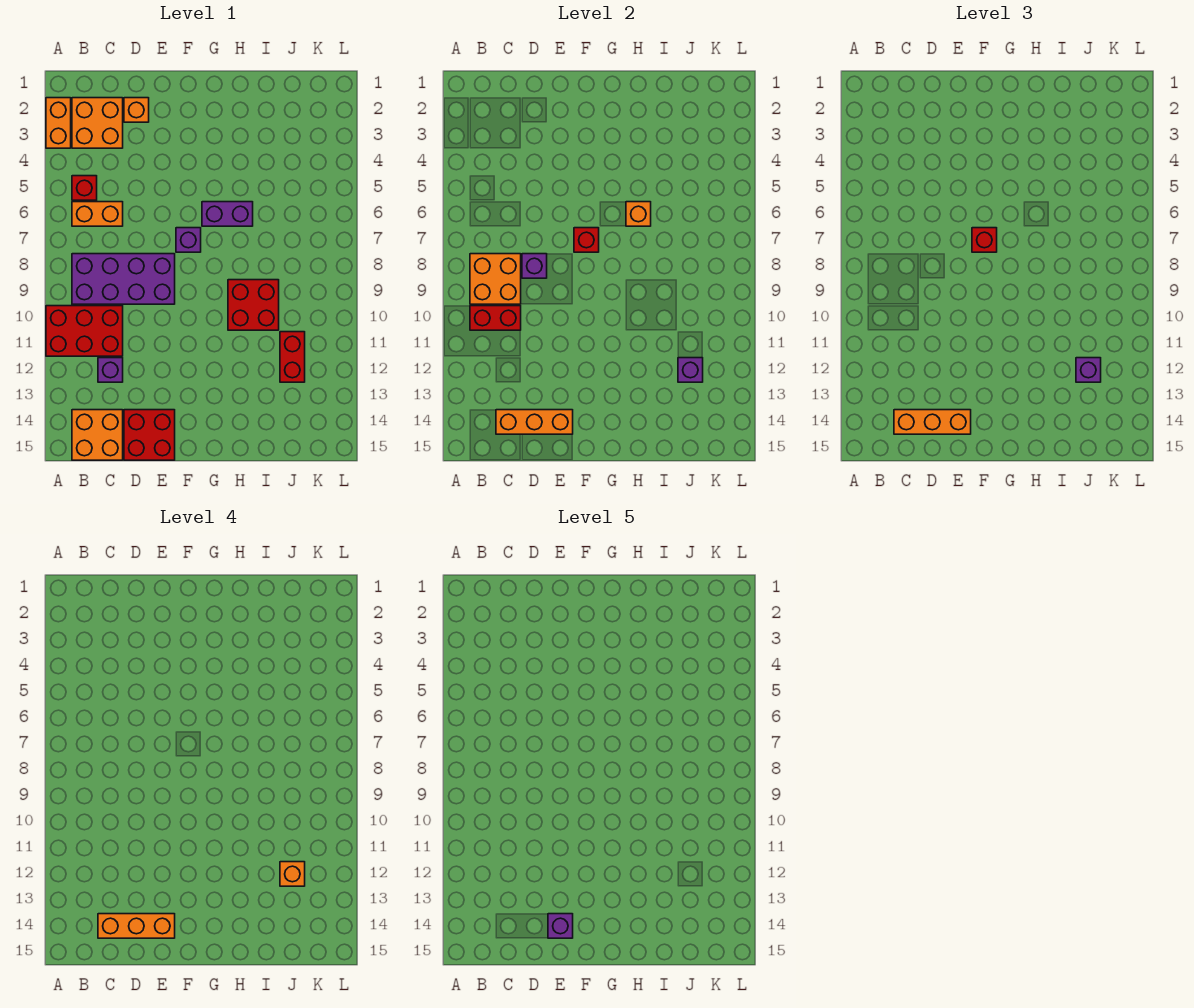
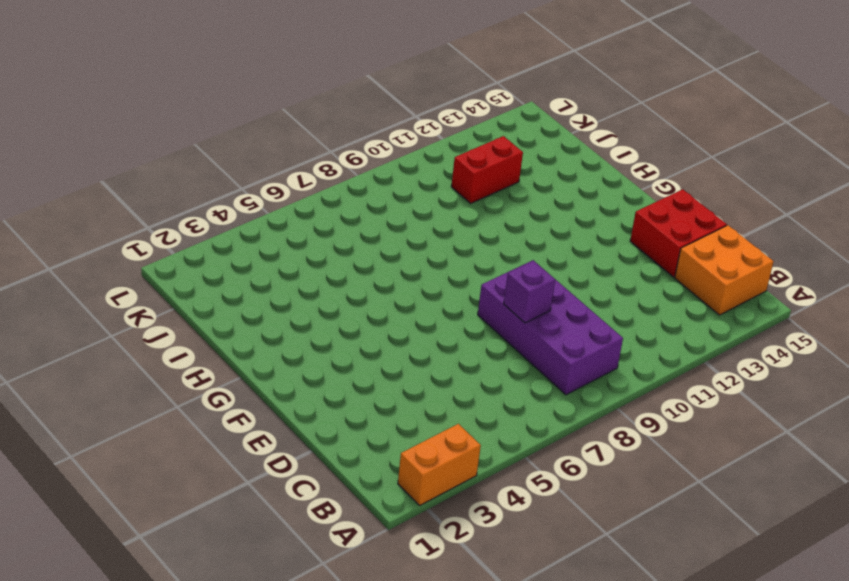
none -> red brick A10:C11 level 1
none -> orange brick B2:C3 level 1
none -> red brick B5 level 1

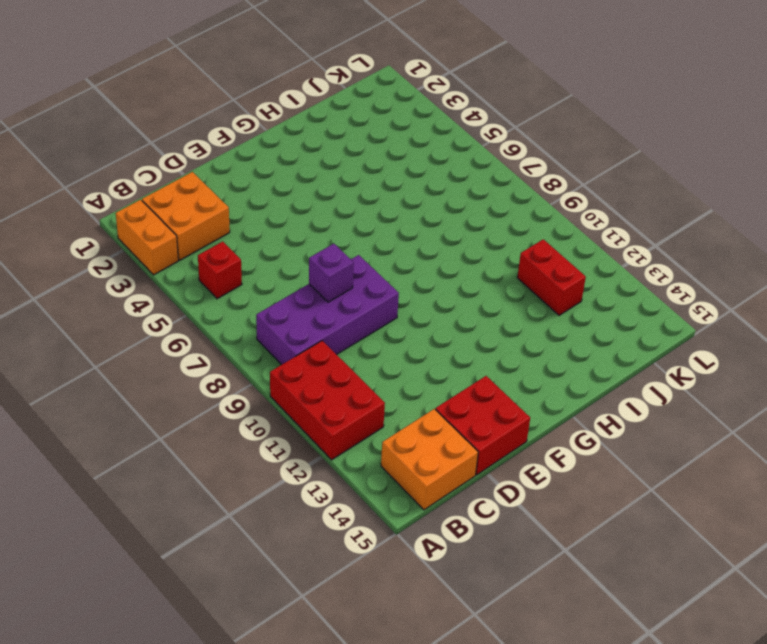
red brick A10:B12 level 1 -> red brick A10:C11 level 1
none -> orange brick B6:C6 level 1
none -> purple brick C12 level 1
none -> orange brick D2 level 1

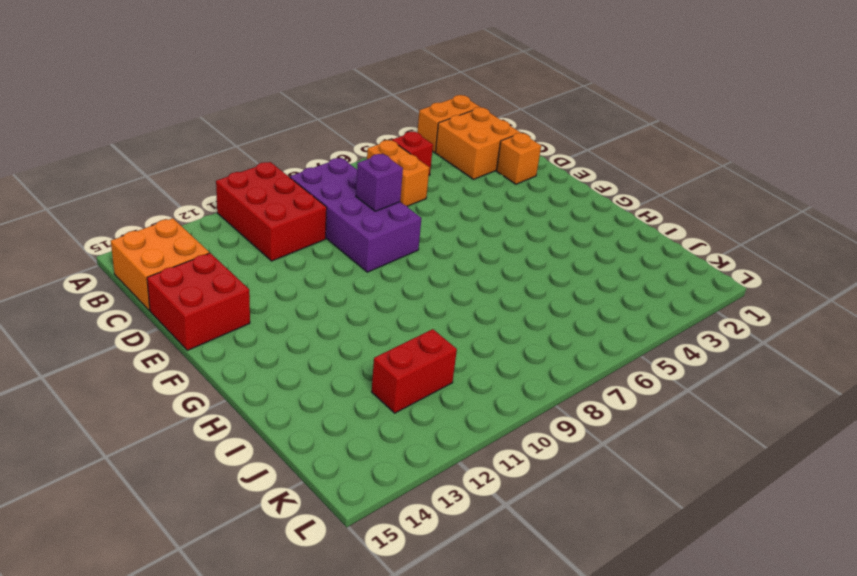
none -> purple brick C12 level 1
none -> purple brick F7 level 1
none -> purple brick G6:H6 level 1

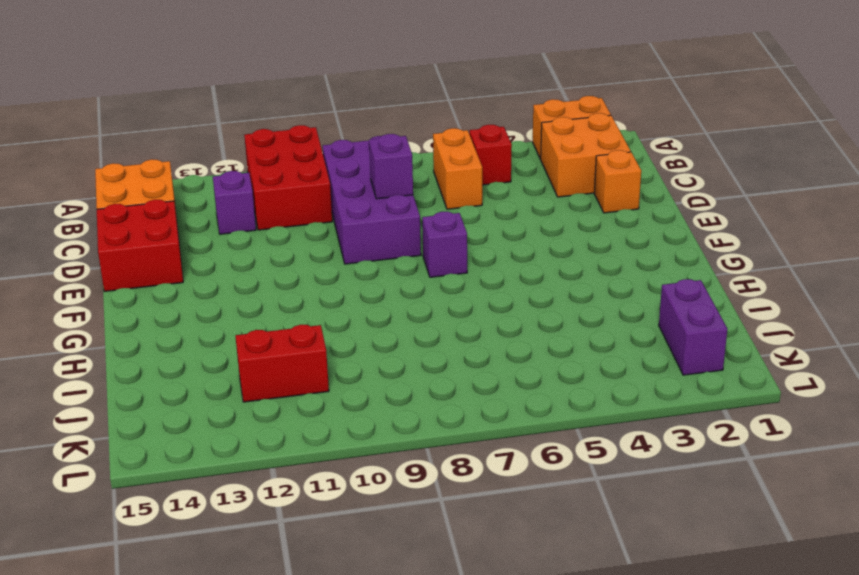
purple brick J2:K2 level 1 -> purple brick G6:H6 level 1
none -> red brick H9:I10 level 1
none -> orange brick B8:C9 level 2
none -> red brick B10:C10 level 2

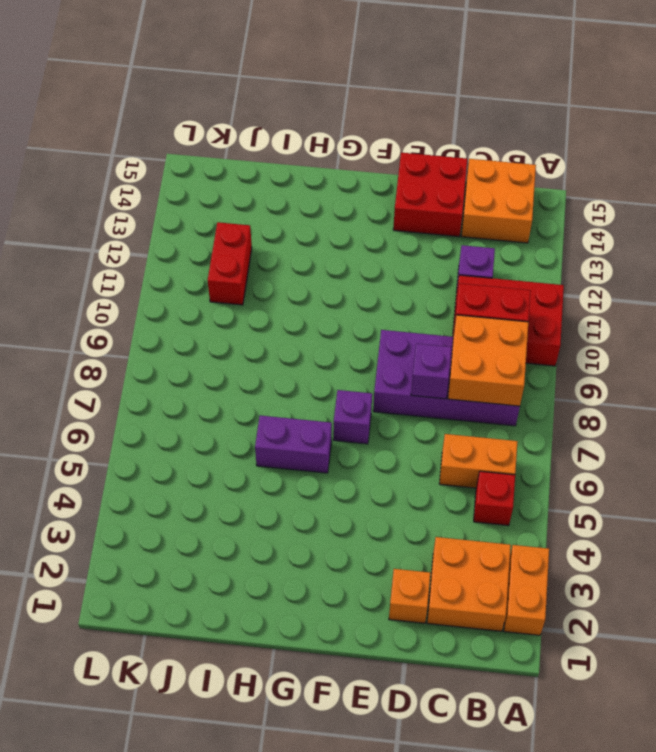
none -> red brick H9:I10 level 1
none -> orange brick C14:E14 level 2
none -> red brick F7 level 2

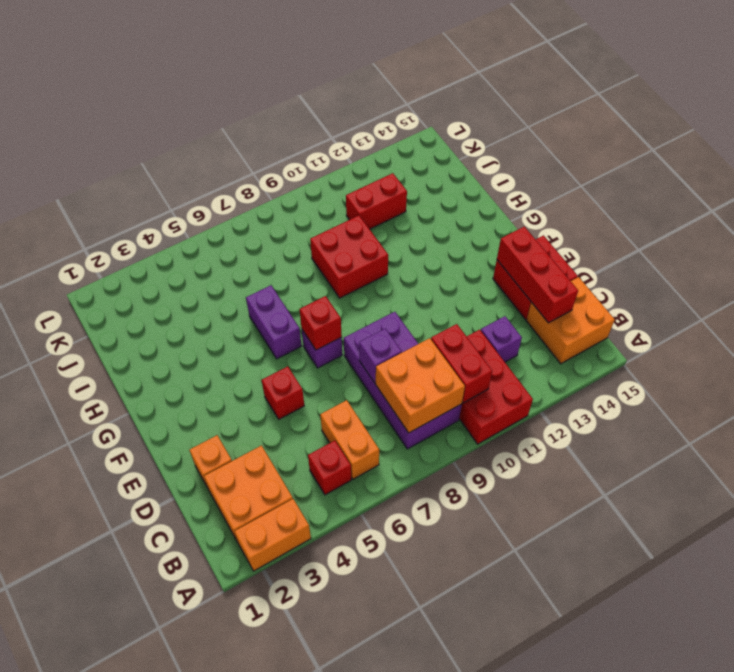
red brick C14:E14 level 2 -> orange brick C14:E14 level 2
red brick E5 level 1 -> red brick F7 level 3
none -> orange brick H6 level 2
none -> purple brick J12 level 2
none -> orange brick C14:E14 level 3

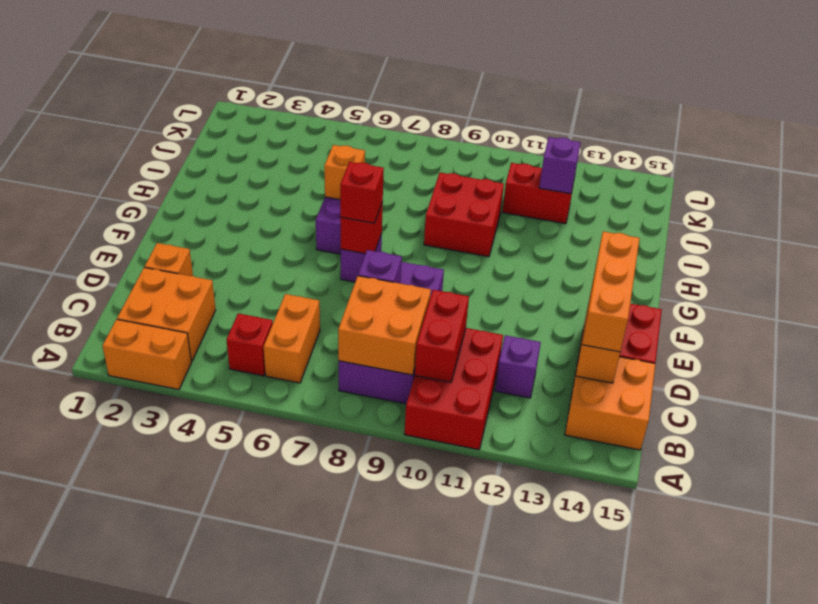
none -> purple brick J12 level 3
none -> orange brick C14:E14 level 4
none -> orange brick J12 level 4

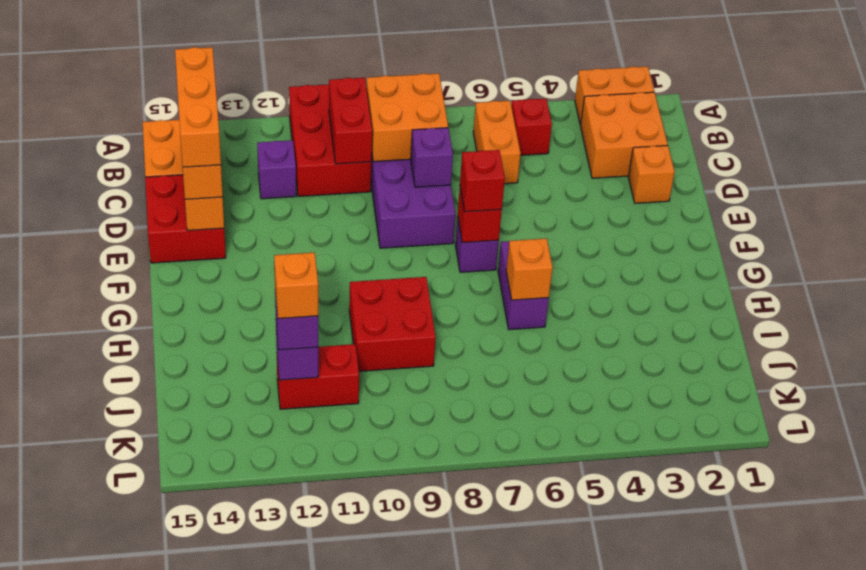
none -> purple brick E14 level 5

